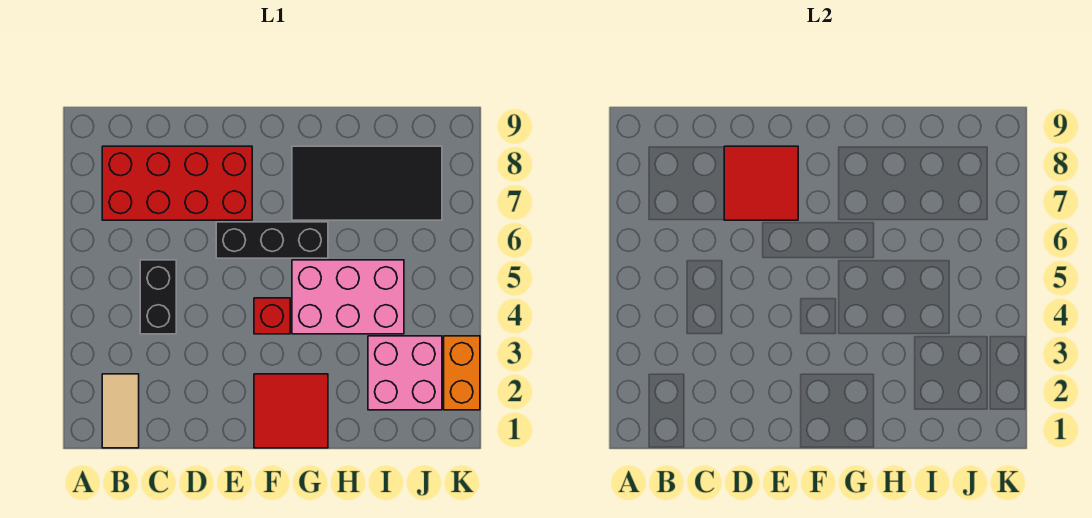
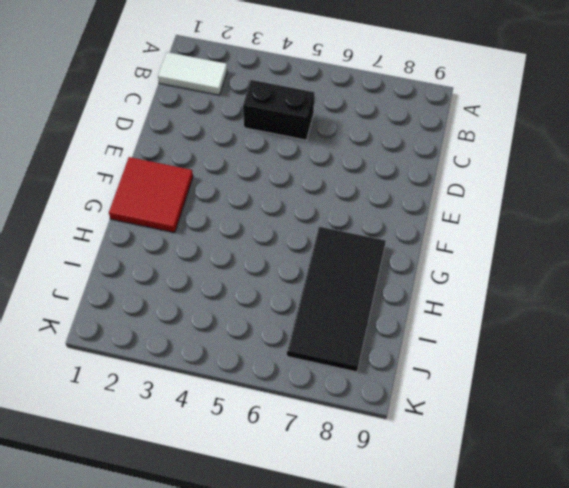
white tile B1:B2 level 1 -> tan tile B1:B2 level 1
none -> red brick B7:E8 level 1
none -> black brick E6:G6 level 1

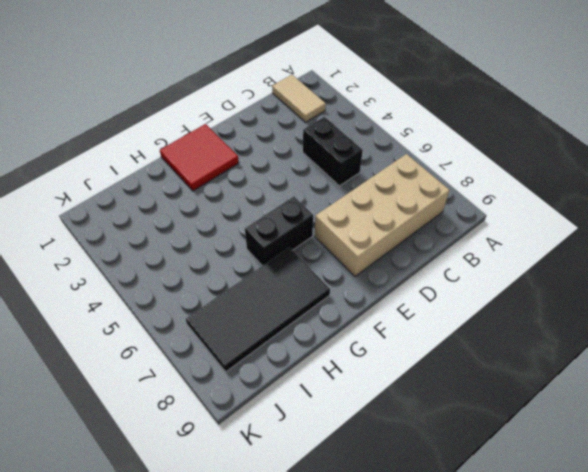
tan brick B7:E8 level 1 -> red brick B7:E8 level 1
black brick F6:G6 level 1 -> black brick E6:G6 level 1
none -> red brick F4 level 1
none -> pink brick G4:I5 level 1

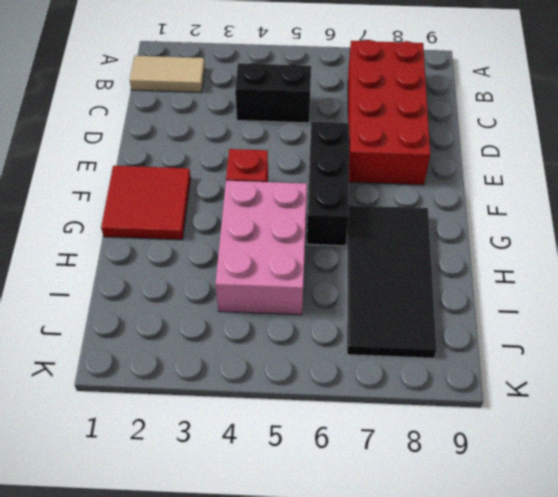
none -> pink brick I2:J3 level 1
none -> orange brick K2:K3 level 1

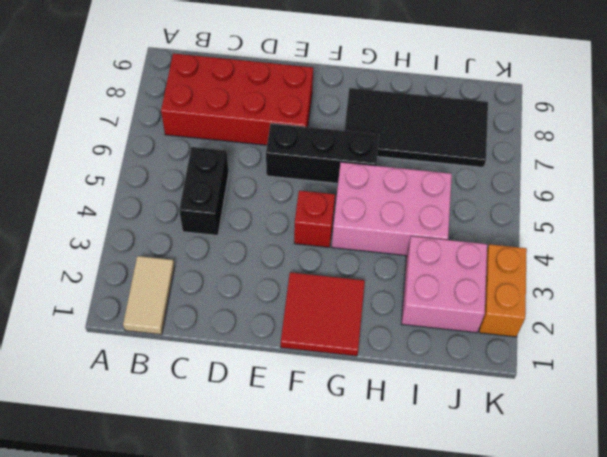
none -> red tile D7:E8 level 2

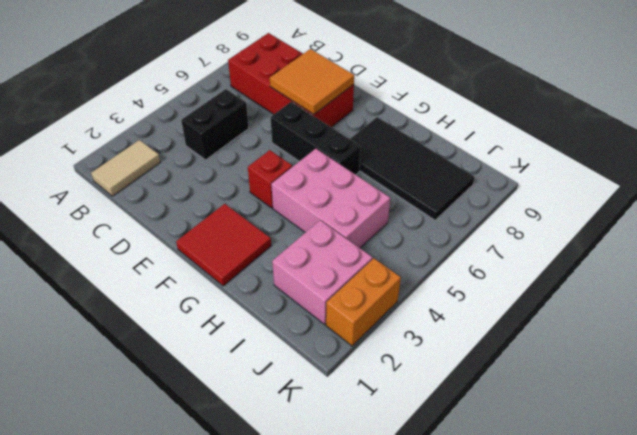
orange tile D7:E8 level 2 -> red tile D7:E8 level 2

